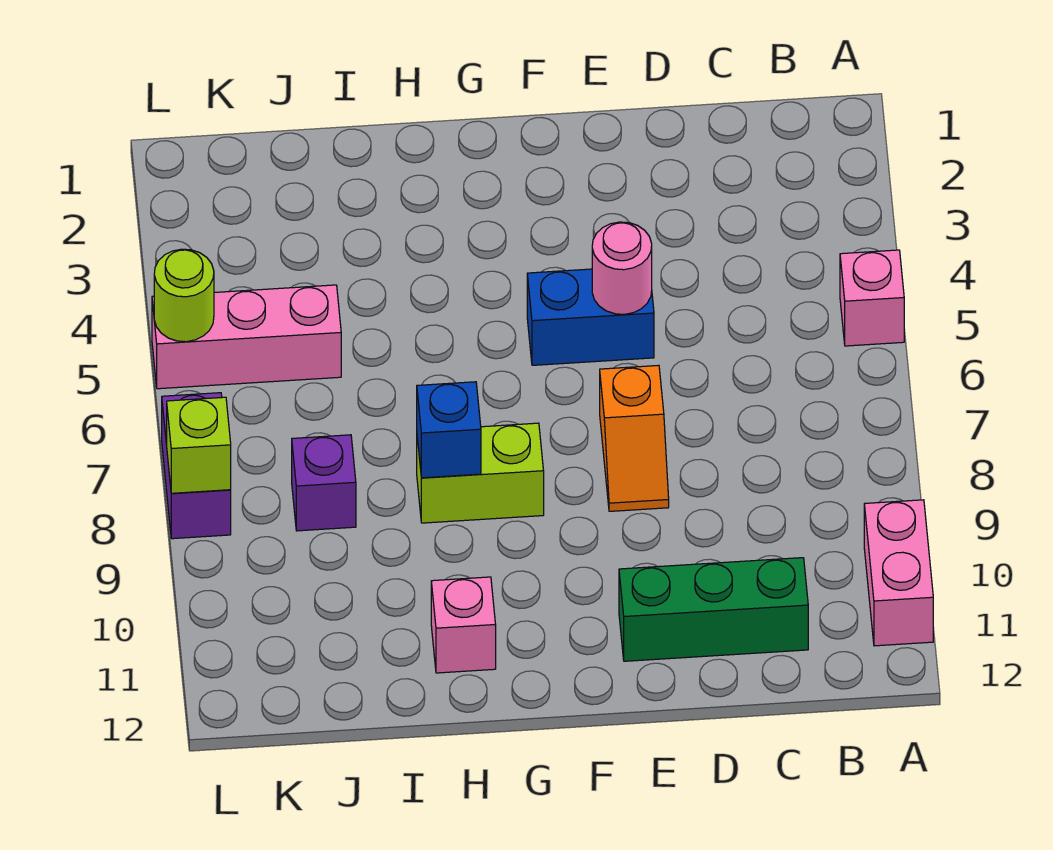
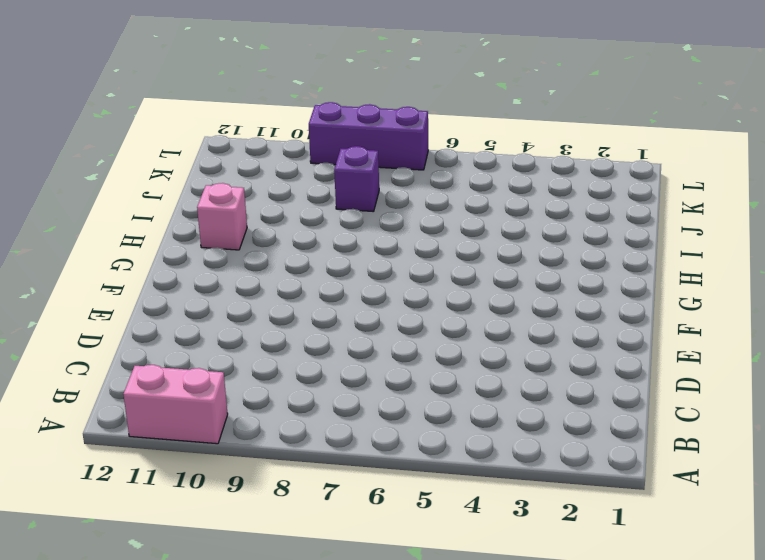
purple brick L7:L9 level 1 -> purple brick L7:L8 level 1
none -> pink brick A5 level 1
none -> green brick C11:E11 level 1
none -> blue brick E5:F5 level 1

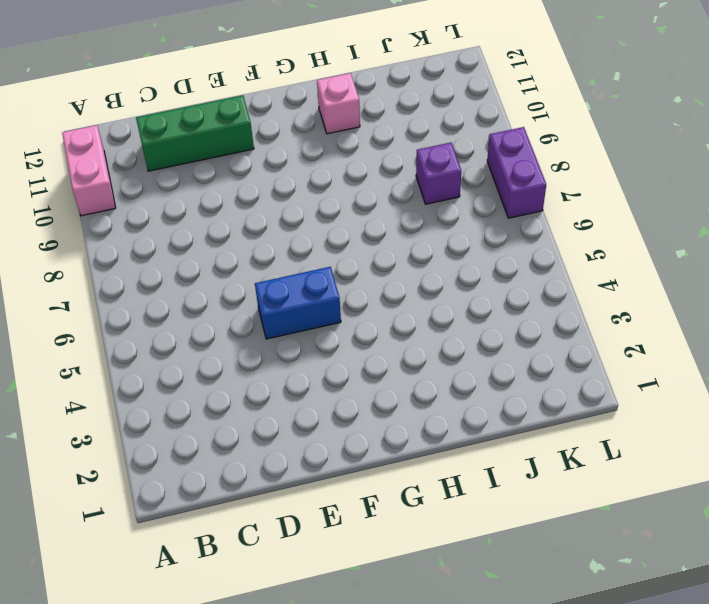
none -> pink brick A5 level 1
none -> orange slope E7:E8 level 1 top 7
none -> lime brick G8:H8 level 1

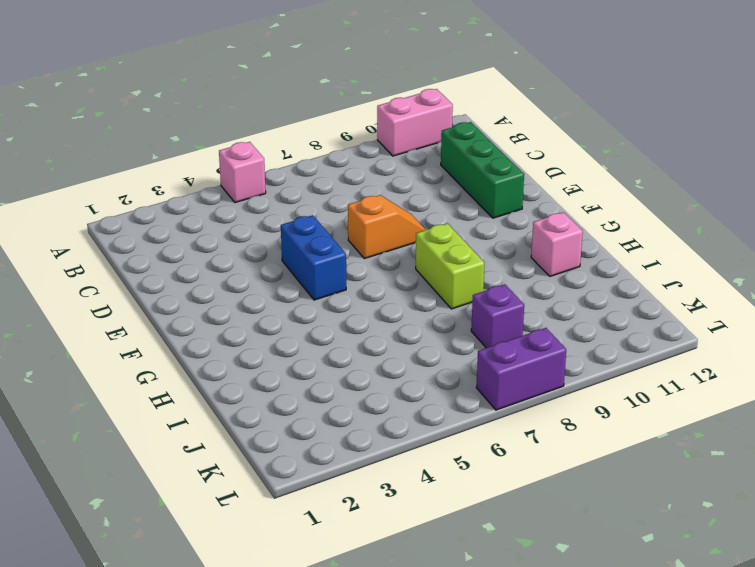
none -> pink brick J5:L5 level 1
none -> pink round brick E5 level 2
none -> blue brick H8 level 2

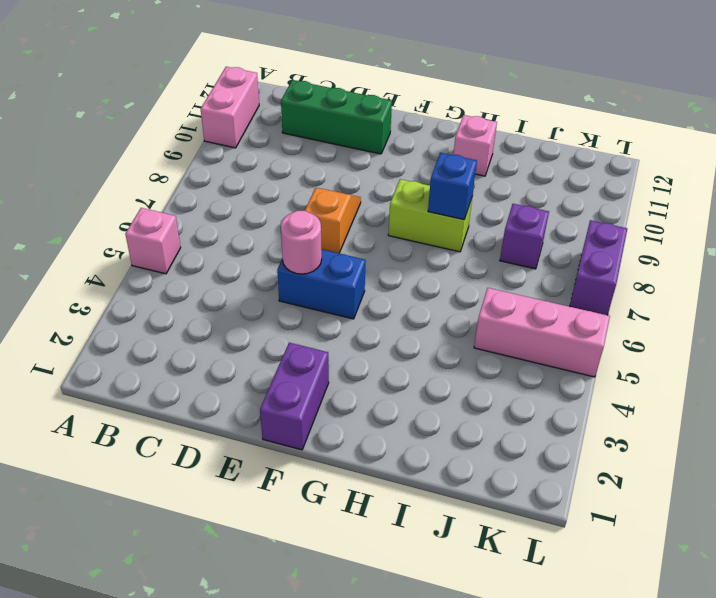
purple brick F1:F2 level 1 -> none
none -> lime round brick L5 level 2
none -> lime brick L8 level 2

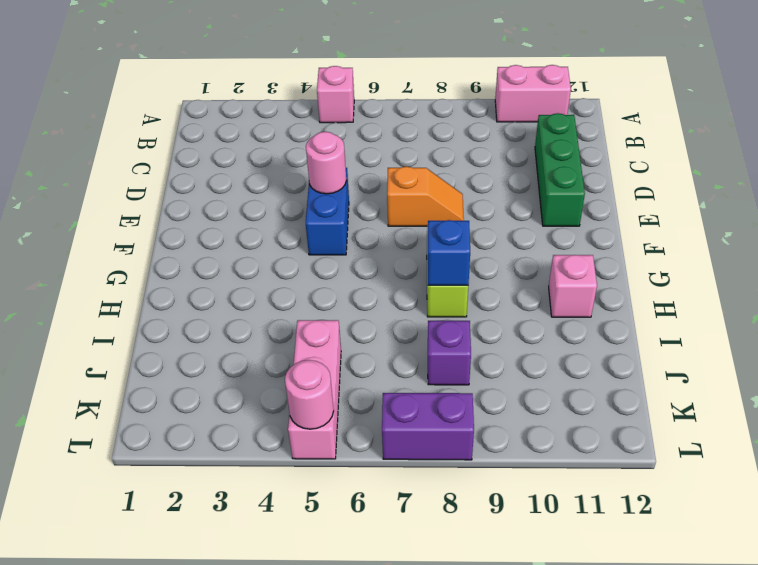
pink round brick L5 level 2 -> lime round brick L5 level 2
none -> lime brick L8 level 2

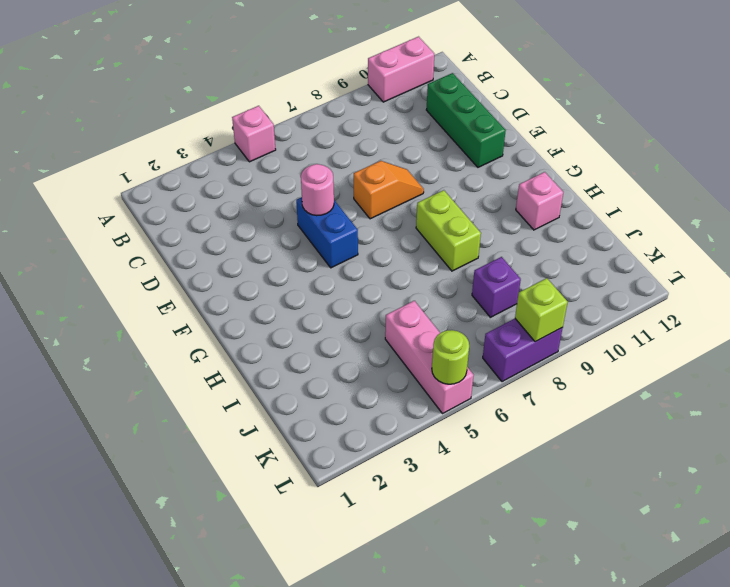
none -> blue brick H8 level 2

